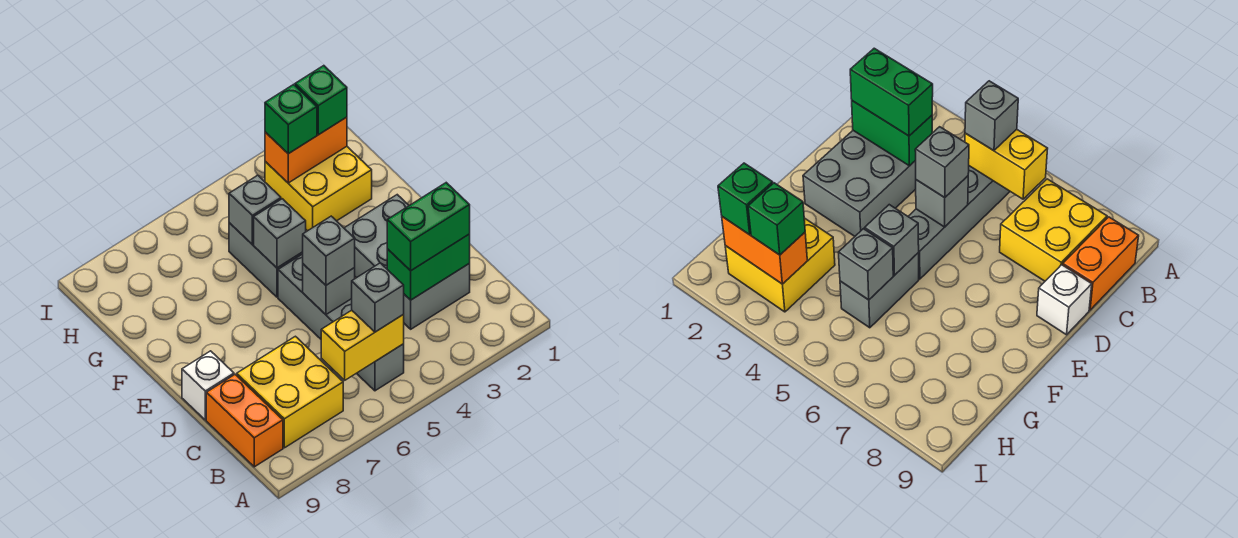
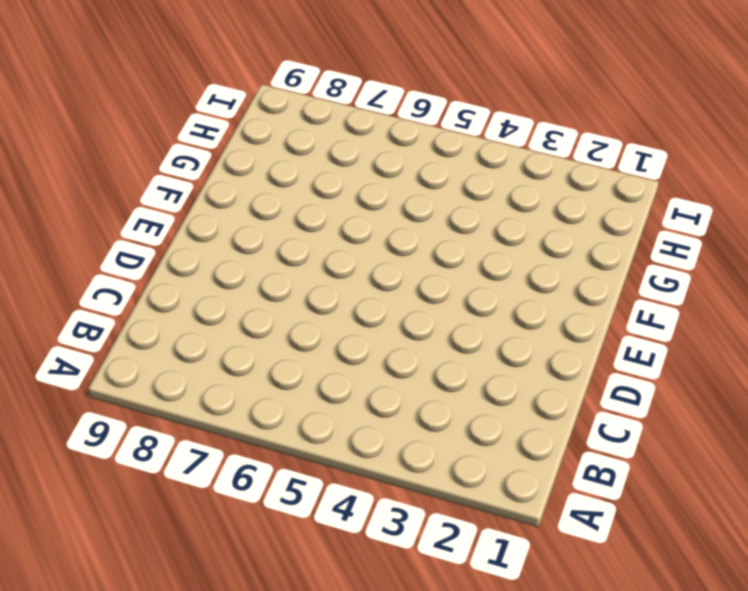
none -> grey brick B5:E5 level 1
none -> yellow brick B7:C8 level 1
none -> orange brick B9:C9 level 1

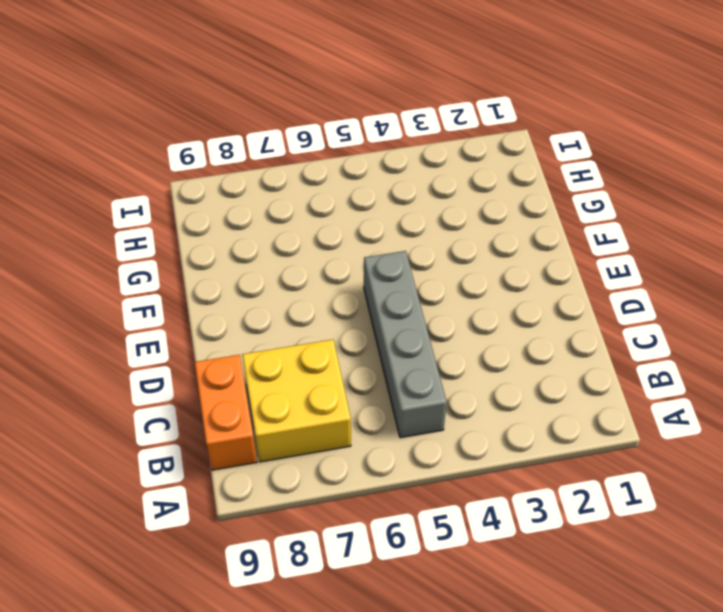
none -> grey brick C2:E3 level 1
none -> white brick D9 level 1
none -> grey brick F5:G5 level 1

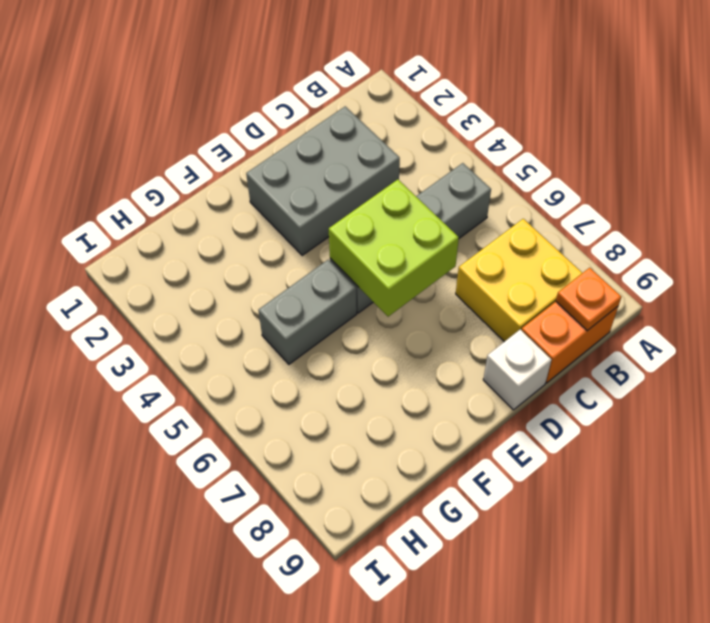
orange plate B9 level 2 -> none
lime brick D5:E6 level 2 -> grey brick D5 level 2
none -> yellow brick G2:H3 level 1
none -> yellow brick B5:B6 level 2
none -> green brick C2:C3 level 2

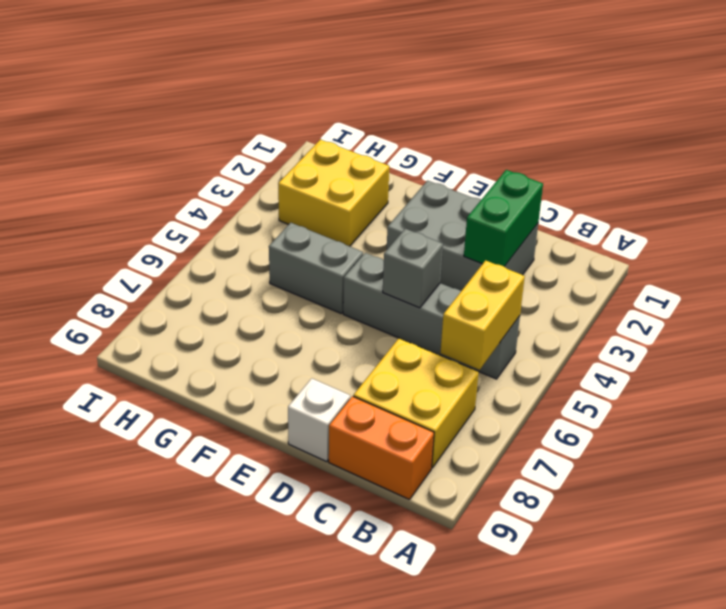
none -> grey brick F5 level 2
none -> grey brick G5 level 2
none -> orange brick H2:H3 level 2

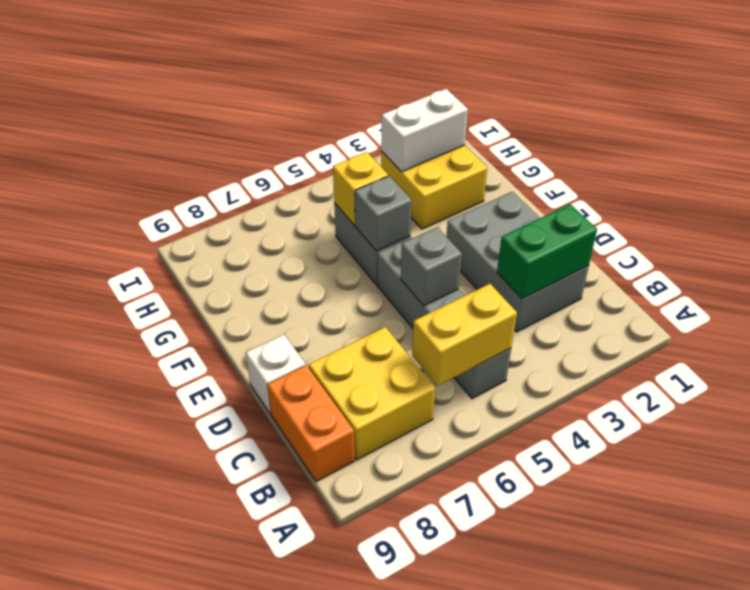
yellow brick G5 level 2 -> grey brick G5 level 2
white brick H2:H3 level 2 -> orange brick H2:H3 level 2
none -> grey brick B5 level 3
none -> green brick C2:C3 level 3
none -> grey brick D5 level 3

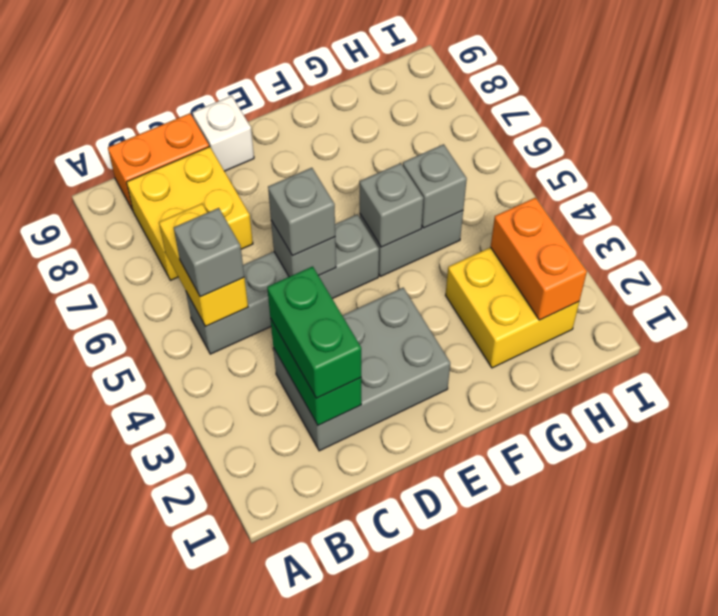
none -> green brick H2 level 3
none -> green brick H3 level 3

